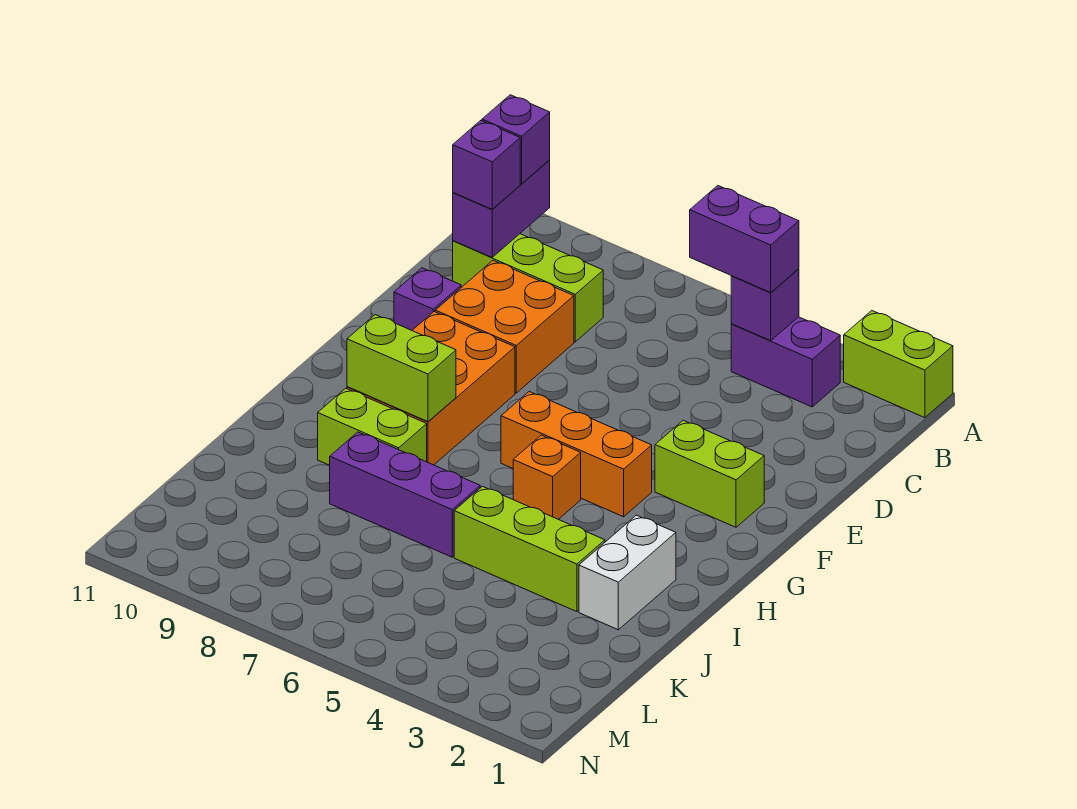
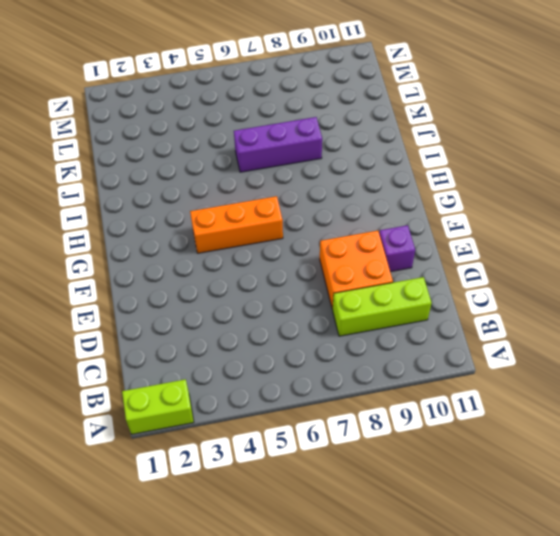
none -> purple brick B3:B4 level 1
none -> lime brick F2:F3 level 1
none -> orange brick F8:H9 level 1

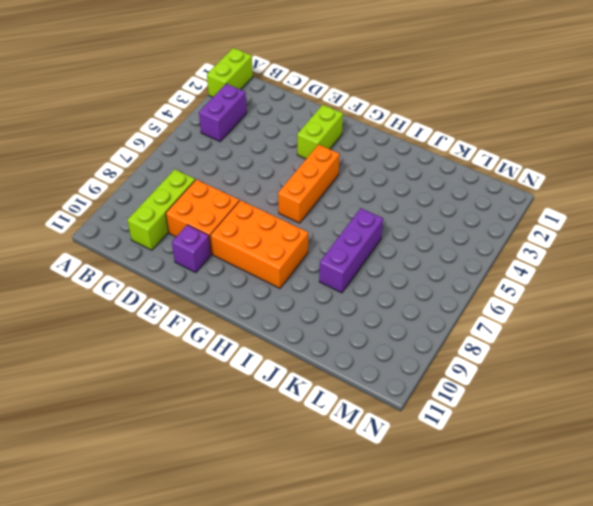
none -> orange brick H5 level 1
none -> white brick I2:J2 level 1
none -> lime brick I8:I9 level 1

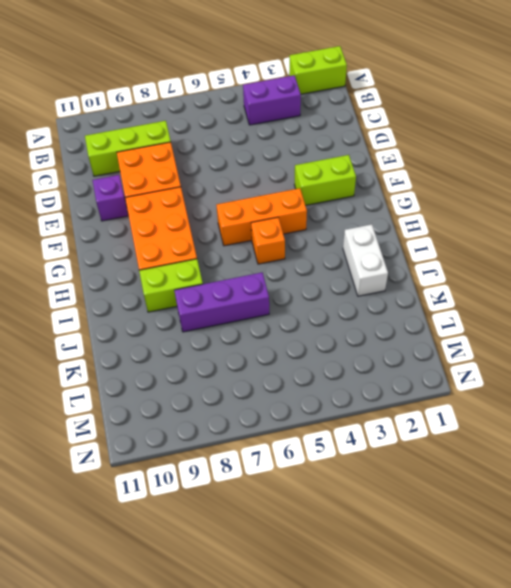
none -> lime brick J3:J5 level 1
none -> purple brick B4 level 2
none -> purple brick B10:C10 level 2

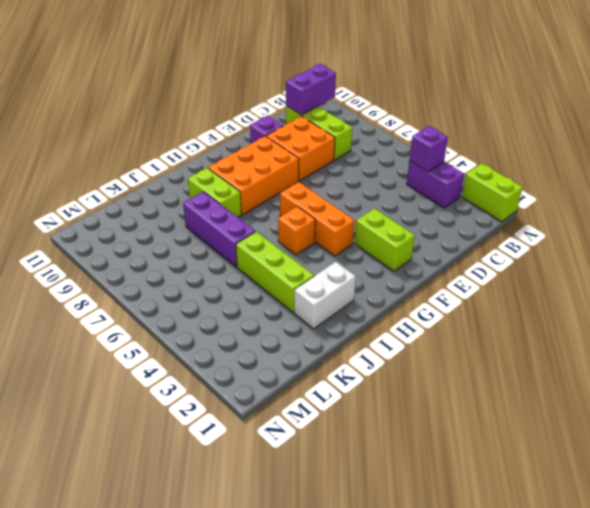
none -> lime brick H8:H9 level 2
none -> purple brick B4:B5 level 3
none -> purple brick B10 level 3

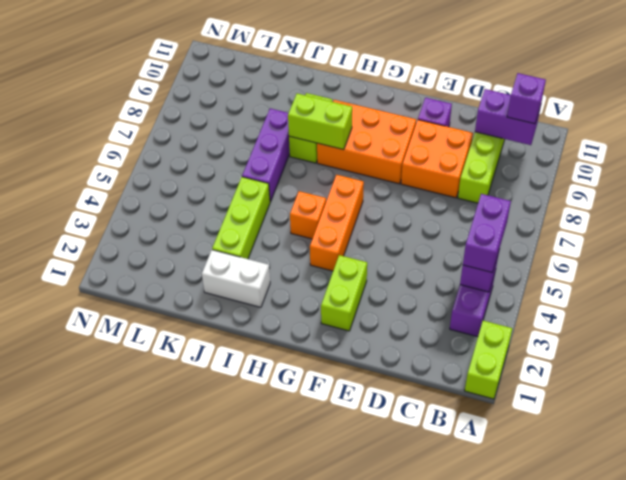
lime brick H8:I8 level 2 -> lime brick H8:H9 level 2
none -> purple brick C10 level 3

